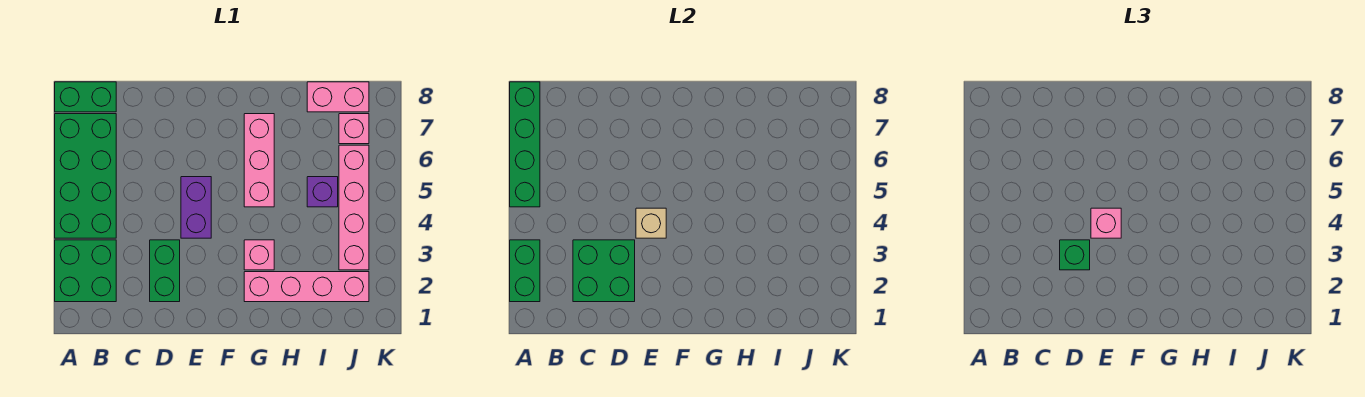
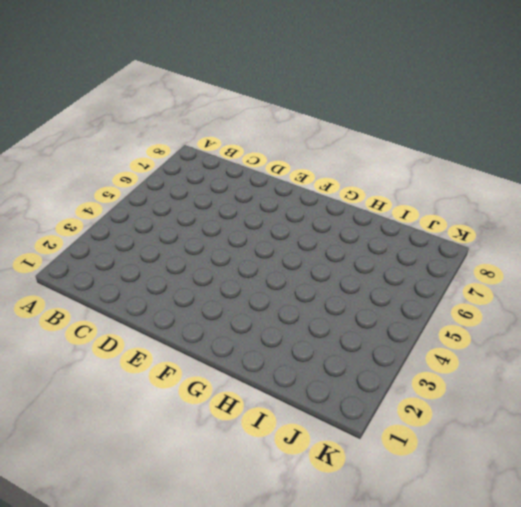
none -> green brick A2:B3 level 1
none -> green brick A4:B7 level 1
none -> green brick A8:B8 level 1

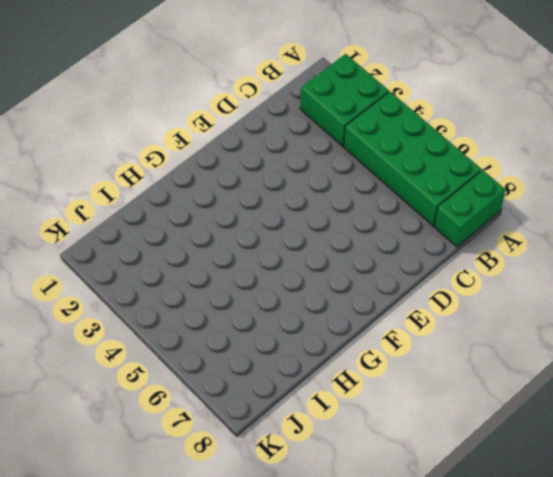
none -> green brick D2:D3 level 1
none -> purple brick E4:E5 level 1
none -> pink brick G2:J2 level 1

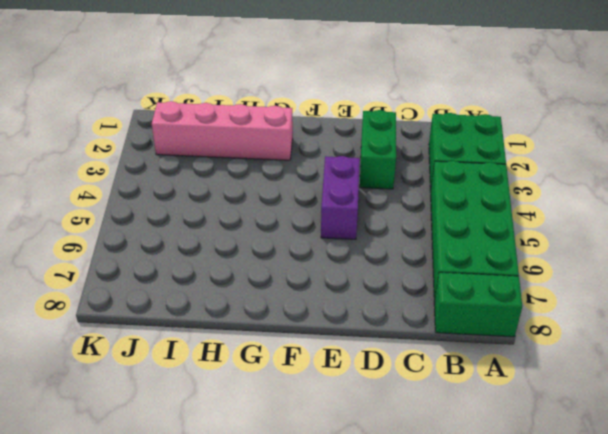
none -> pink brick G3 level 1
none -> pink brick G5:G7 level 1
none -> purple brick I5 level 1

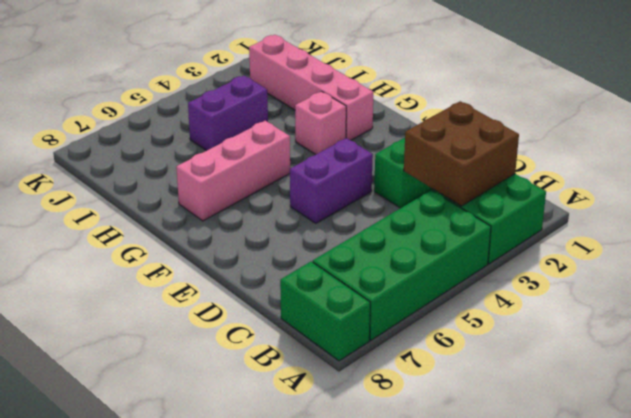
brown brick B2:C3 level 2 -> green brick C2:D3 level 2
purple brick I4:I5 level 1 -> purple brick I5 level 1
none -> pink brick I8:J8 level 1
none -> pink brick J3:J6 level 1
none -> pink brick J7 level 1

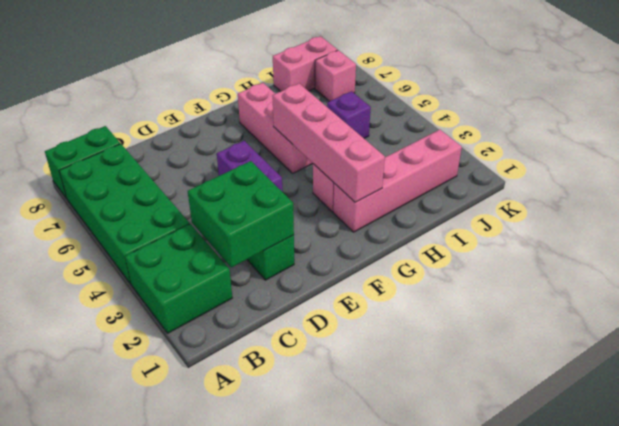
pink brick G2:G5 level 2 -> pink brick J3:J6 level 1
none -> green brick A2:A3 level 2
none -> green brick A5:A8 level 2
none -> tan brick E4 level 2

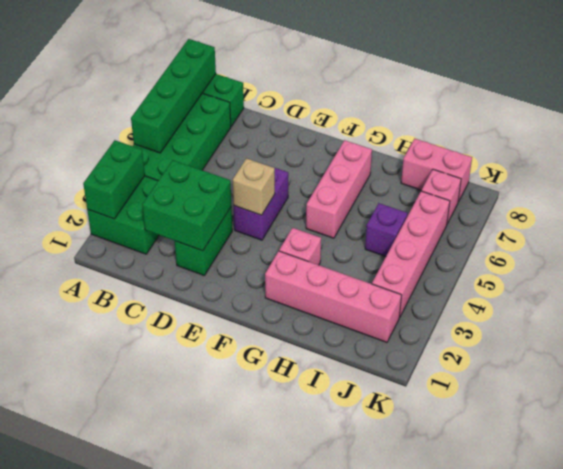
none -> green brick D3 level 3
none -> pink brick E4 level 3

